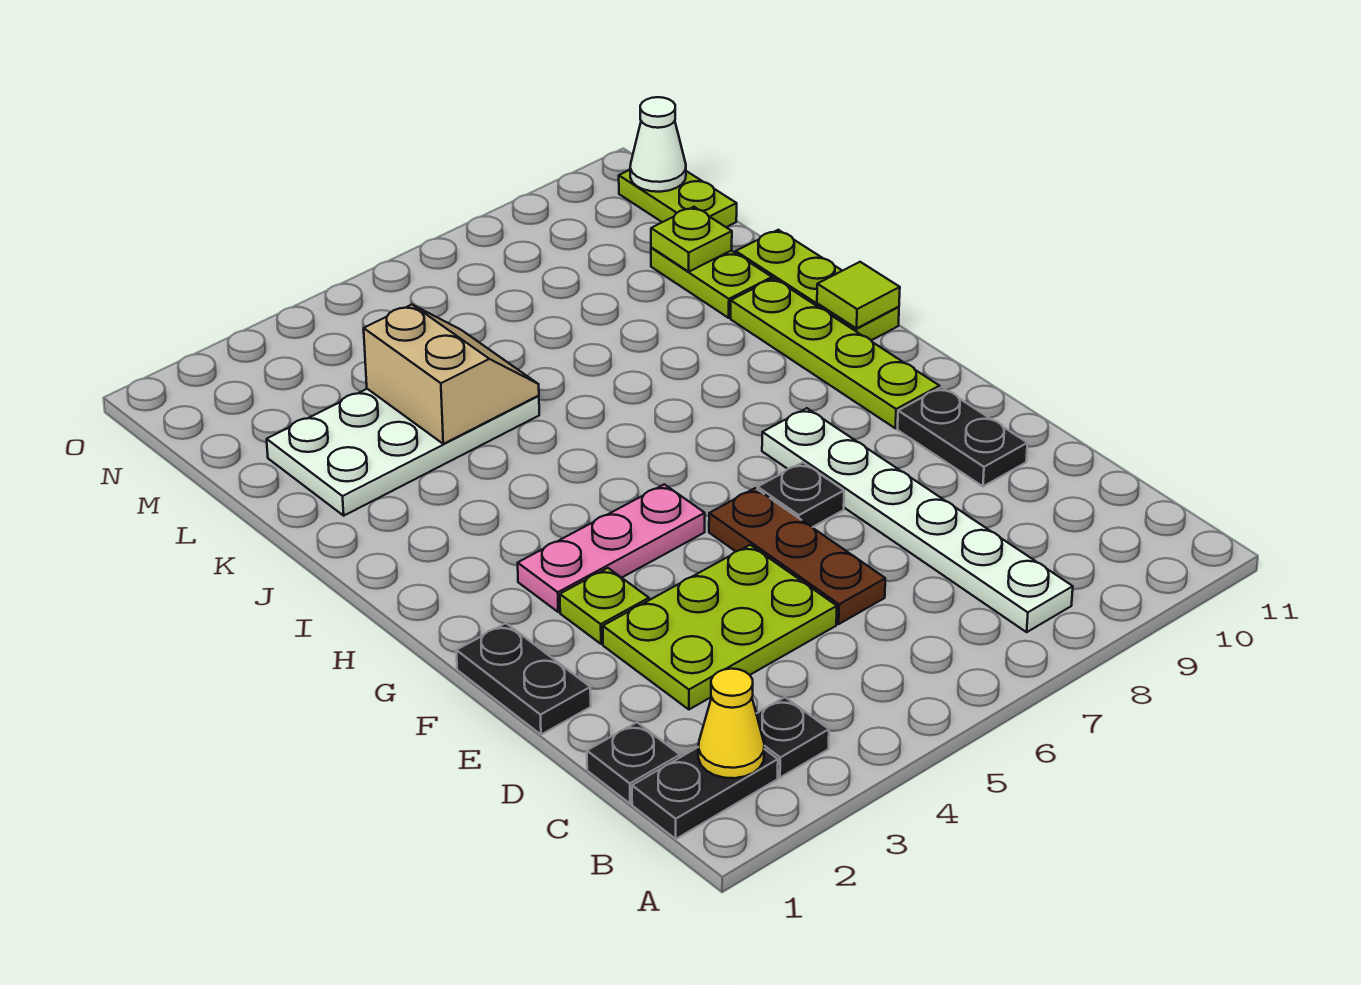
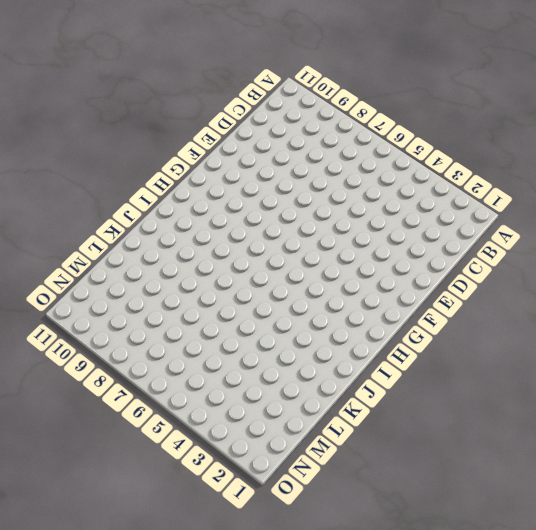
none -> black plate B1:B2 level 1
none -> black plate B3 level 1
none -> white plate B8:G8 level 1

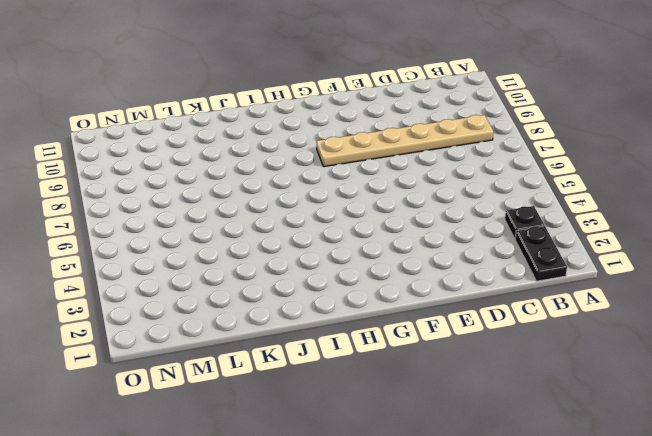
tan plate B8:G8 level 1 -> white plate B8:G8 level 1
none -> black plate C1 level 1
none -> lime plate D3:E5 level 1
none -> brown plate D6:F6 level 1

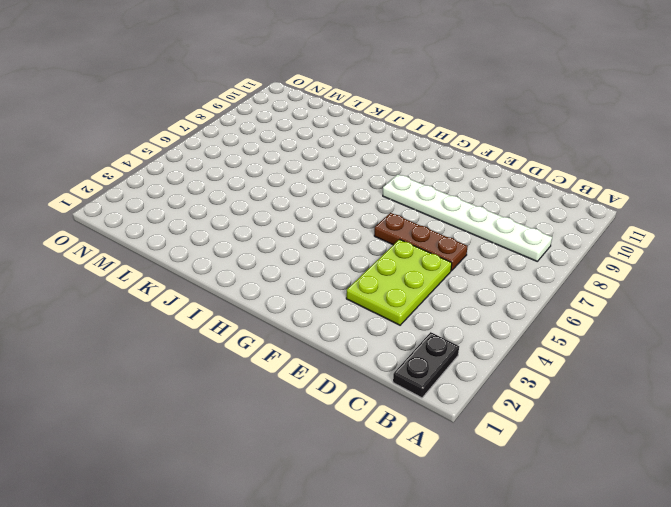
none -> black plate B3 level 1
none -> black plate C1 level 1
none -> black plate E1:F1 level 1

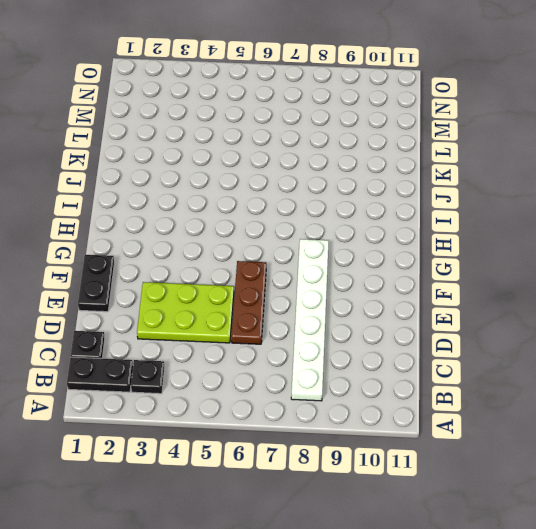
none -> black plate E10:F10 level 1
none -> lime plate F3 level 1
none -> black plate F7 level 1

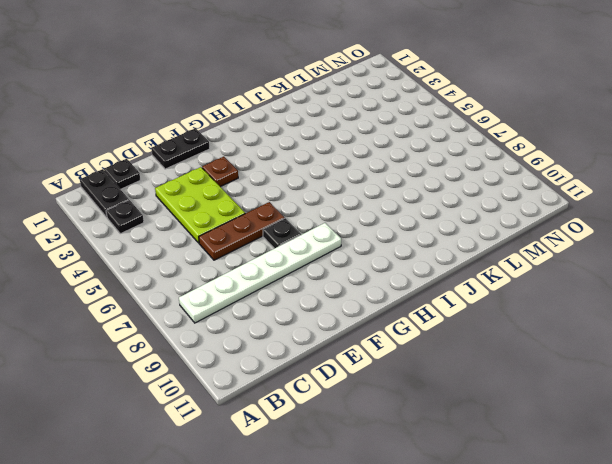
brown plate F3 level 1 -> lime plate F3 level 1
none -> black plate E10:F10 level 1
none -> pink plate G3:G5 level 1
none -> lime plate G10:J10 level 1

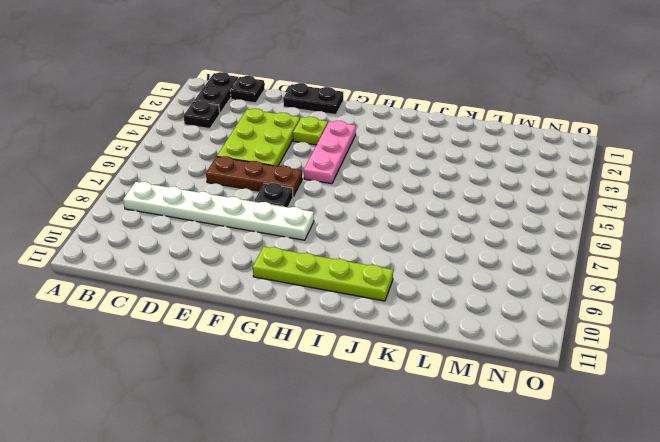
none -> black plate E10:F10 level 1
none -> lime plate I11:K11 level 1
none -> white plate K2:L5 level 1

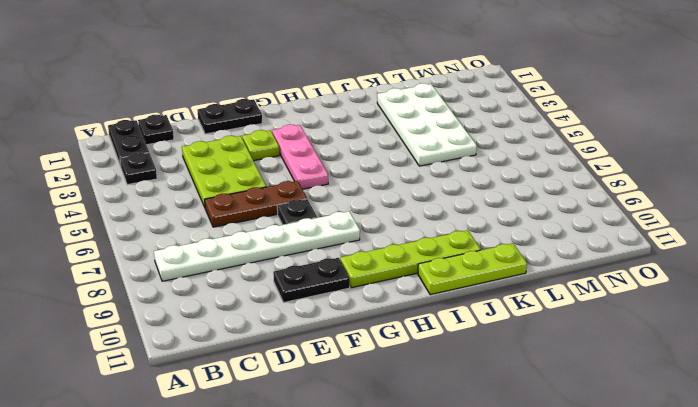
none -> lime plate K10:L10 level 1
none -> lime plate M11:N11 level 1
none -> yellow cone B2 level 2

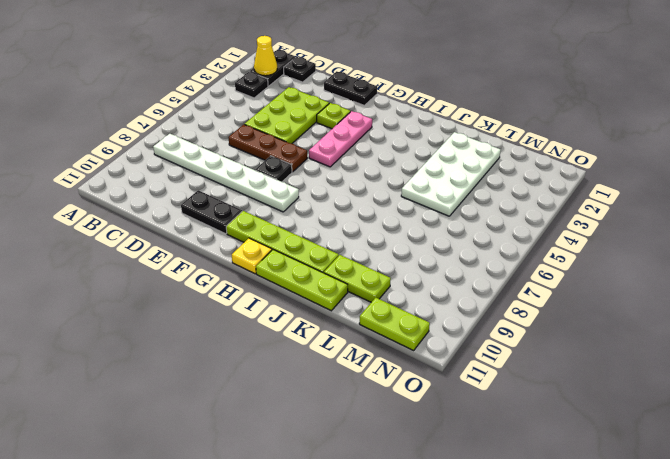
yellow plate H11 level 1 -> none
none -> lime tile I11 level 2
none -> tan slope K4:L5 level 2 top 4
none -> lime plate L10 level 2

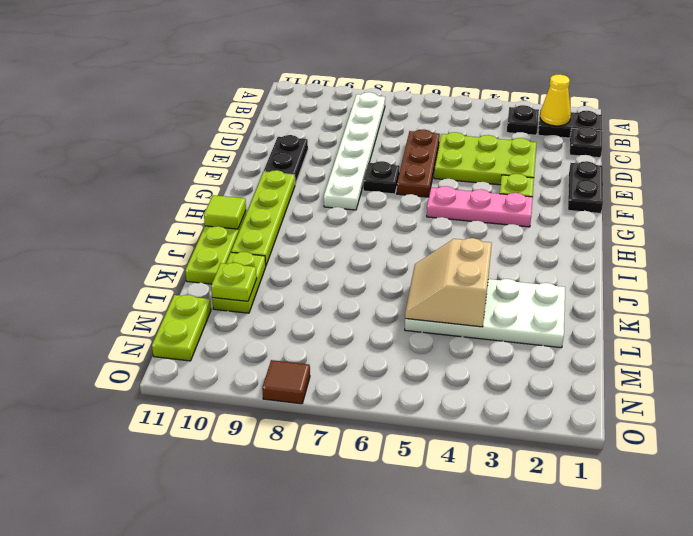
brown tile O8 level 1 -> none
none -> white cone N11 level 2

